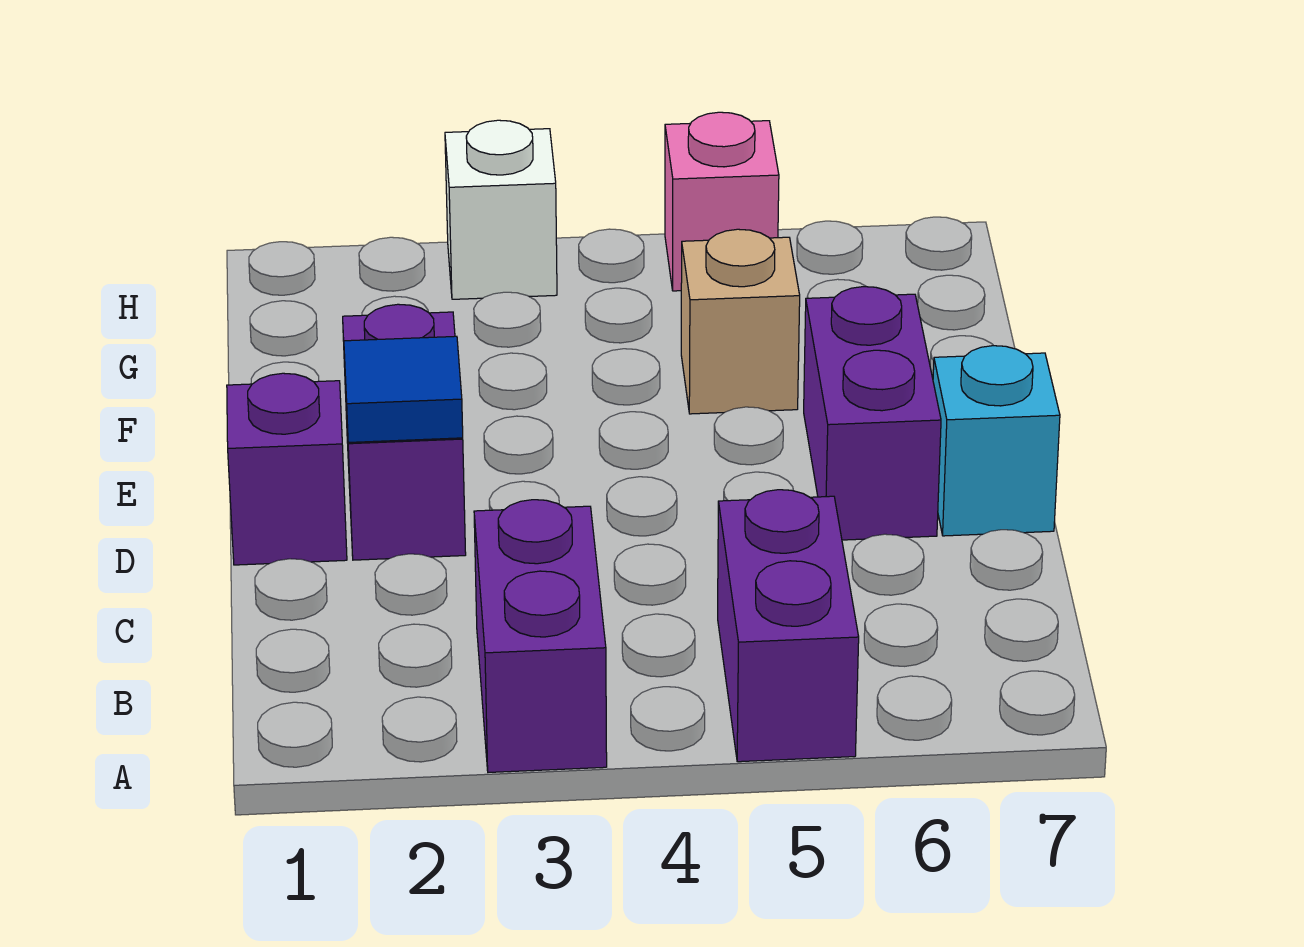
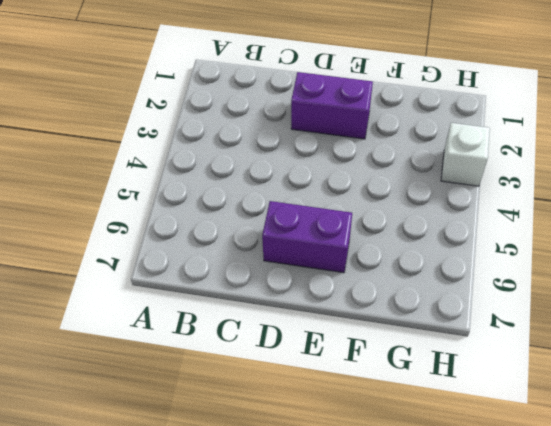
none -> purple brick A3:B3 level 1
none -> purple brick A5:B5 level 1

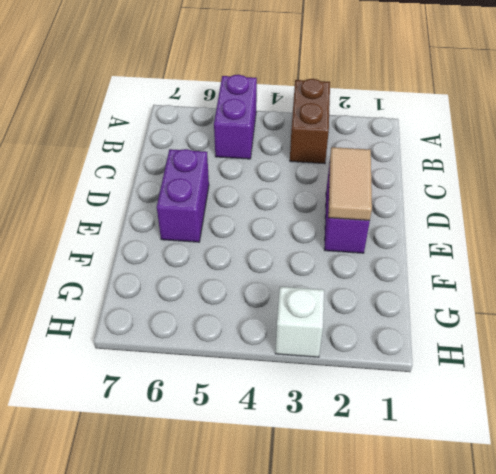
brown brick A3:B3 level 1 -> purple brick A3:B3 level 1
tan tile D2:E2 level 2 -> blue tile D2 level 2
none -> purple brick D1 level 1
none -> cyan brick D7 level 1

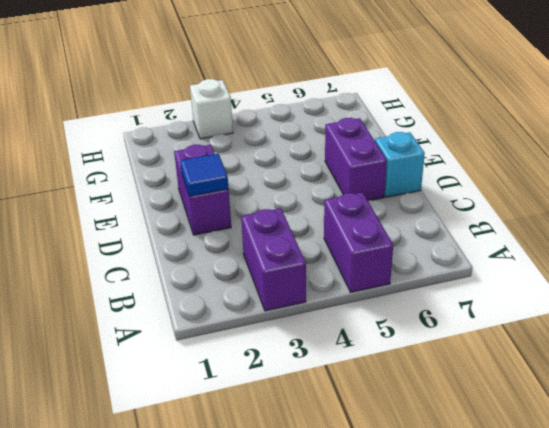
none -> purple brick D1 level 1
none -> tan brick F5 level 1

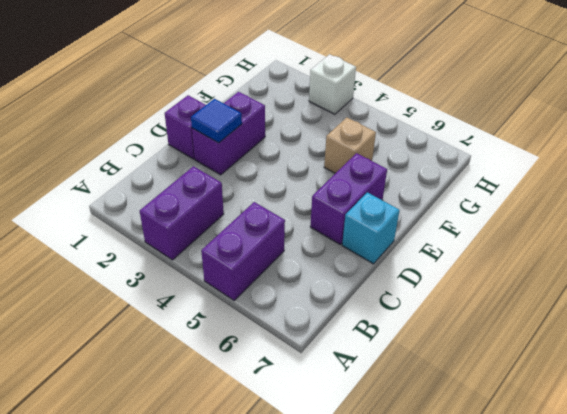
none -> pink brick H5 level 1

